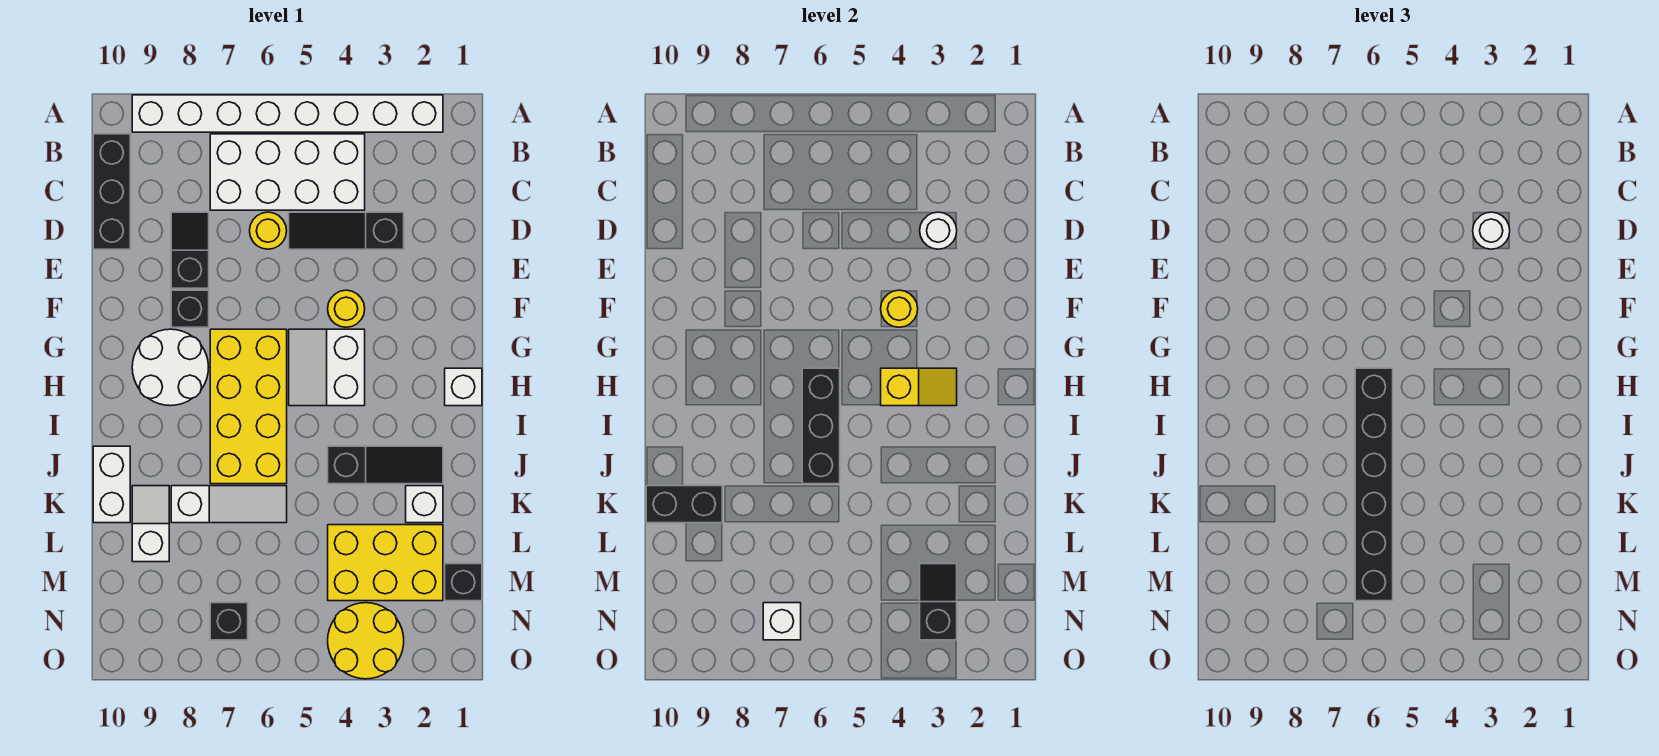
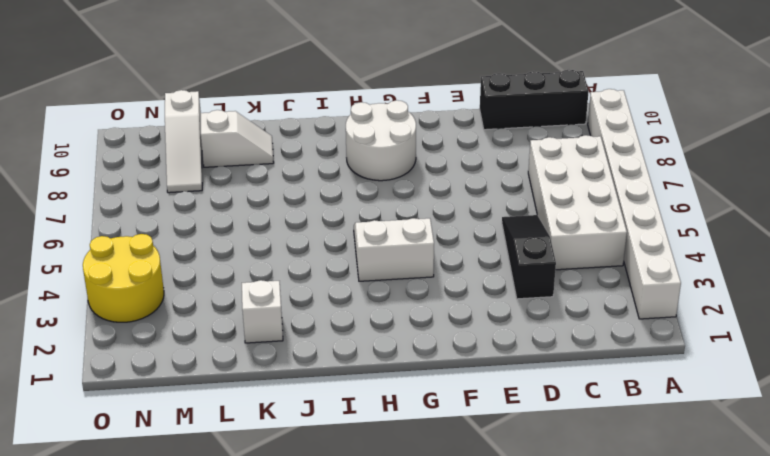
white slope M8:M10 level 1 top 10 -> white slope K6:K8 level 1 top 8
none -> yellow round brick D6 level 1
none -> black slope D8:E8 level 1 top E
none -> yellow round brick F4 level 1
none -> black brick F8 level 1

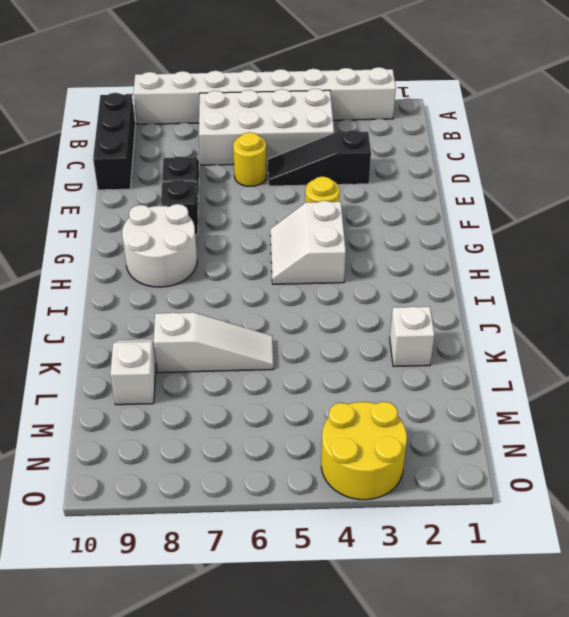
none -> yellow brick G6:J7 level 1
none -> white brick H1 level 1
none -> black slope J2:J4 level 1 top 4
none -> white brick J10:K10 level 1

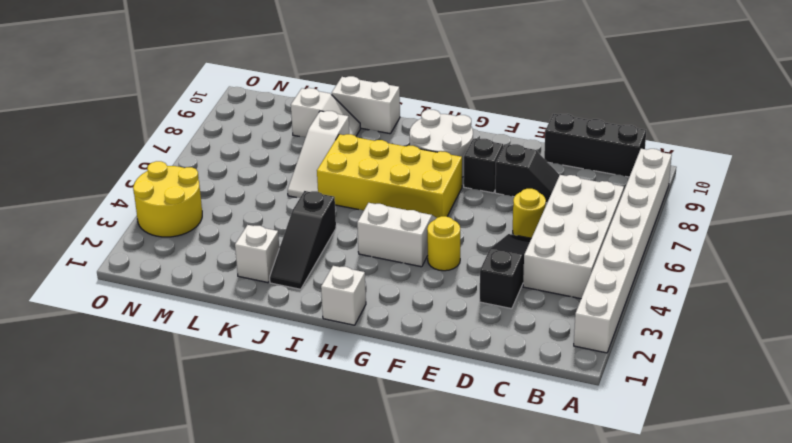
none -> yellow brick L2:M4 level 1
none -> black brick M1 level 1
none -> black brick N7 level 1
none -> white round brick D3 level 2

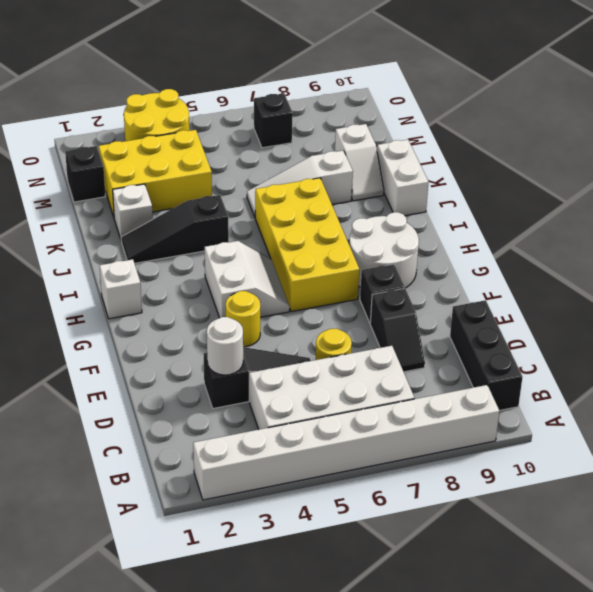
none -> yellow round brick F4 level 2
none -> yellow slope H3:H4 level 2 top 4
none -> black brick H6:J6 level 2
none -> black brick K9:K10 level 2

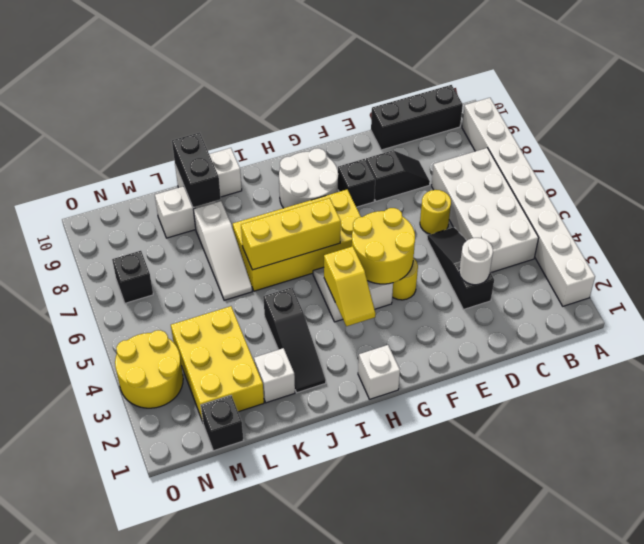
yellow round brick F4:G5 level 2 -> yellow round brick F4 level 2
yellow brick H6:J6 level 2 -> black brick H6:J6 level 2
none -> black slope M3:N3 level 2 top N
none -> white brick N7 level 2
none -> white round brick D3 level 3
none -> black brick H6:M6 level 3

